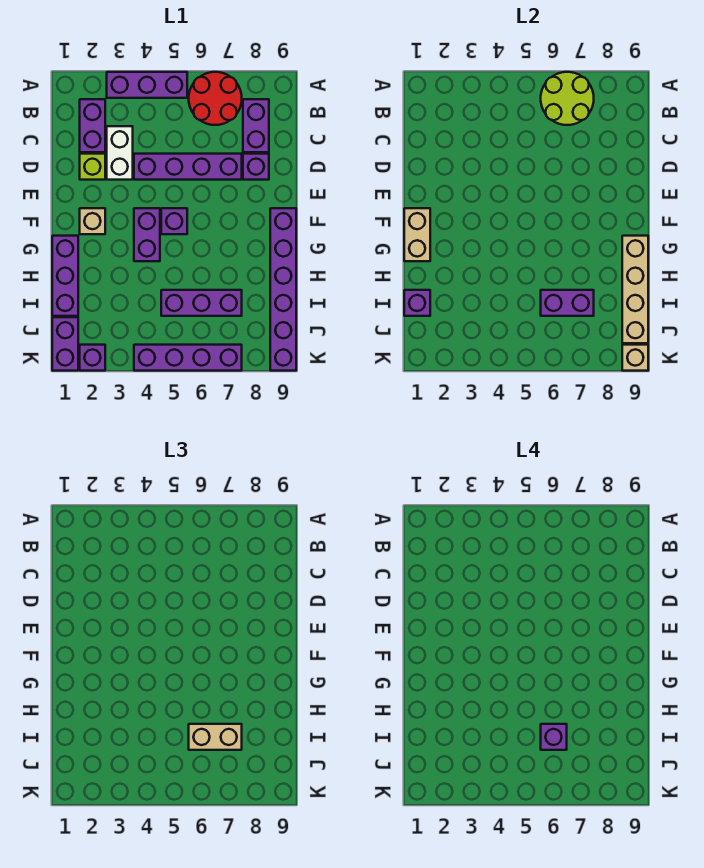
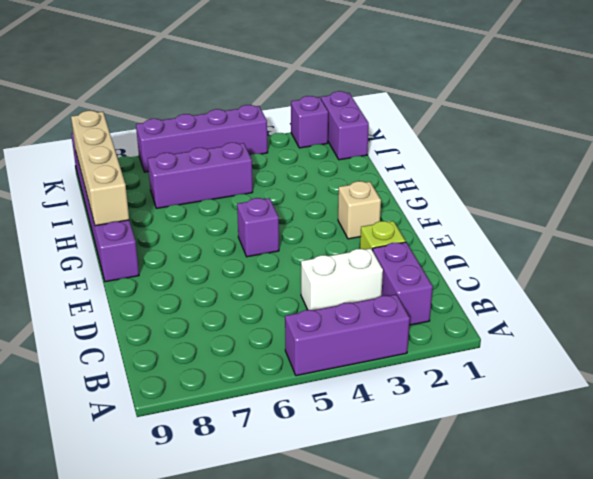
white brick C3:C4 level 1 -> white brick C3:D3 level 1
none -> red round brick A6:B7 level 1
none -> purple brick B8:C8 level 1
none -> purple brick D4:D7 level 1

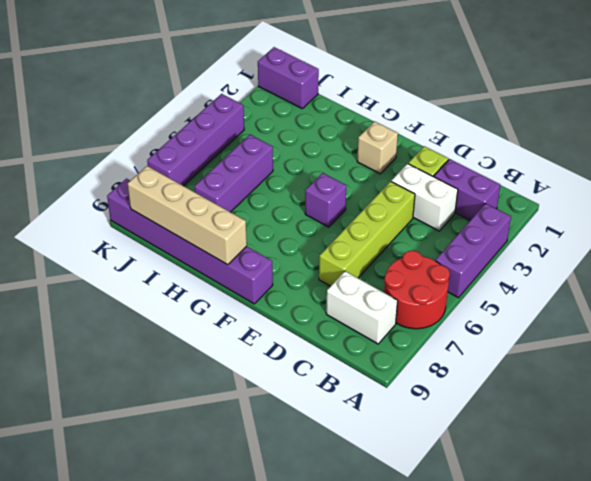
white brick B8:C8 level 1 -> purple brick B8:C8 level 1
lime brick D4:D7 level 1 -> purple brick D4:D7 level 1
none -> purple brick D8 level 1
none -> purple brick F4:G4 level 1
none -> purple brick G1:I1 level 1

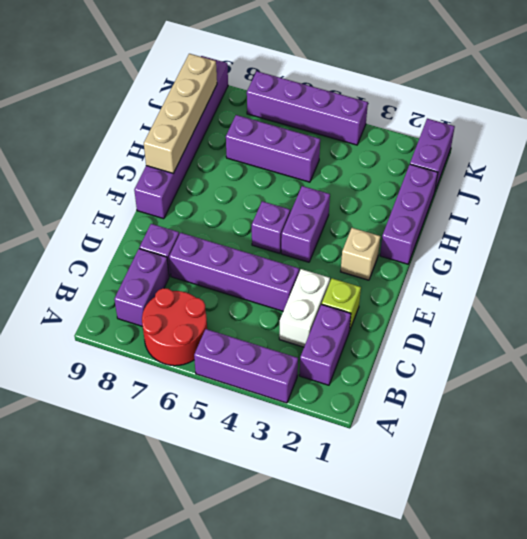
none -> purple brick K2 level 1
none -> lime round brick A6:B7 level 2
none -> tan brick F1:G1 level 2

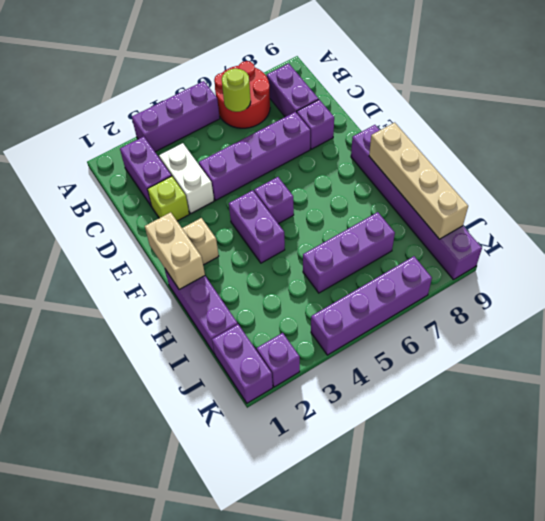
lime round brick B6 level 2 -> lime round brick A6:B7 level 2
none -> purple brick I1 level 2
none -> purple brick I6:I7 level 2
none -> tan brick K9 level 2

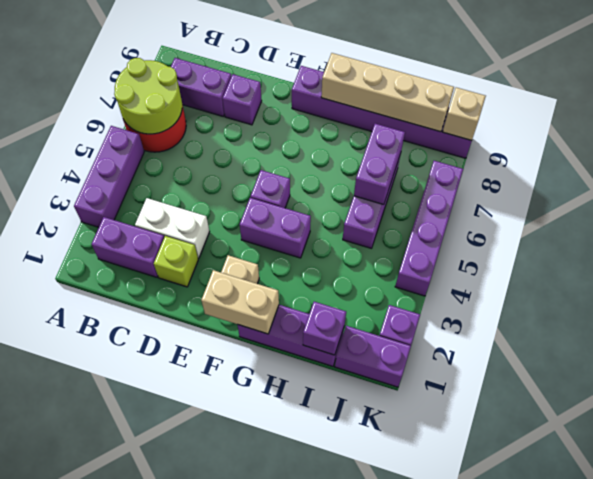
none -> purple brick D4:D7 level 1
none -> tan brick I6:I7 level 3
none -> purple brick I6 level 4

